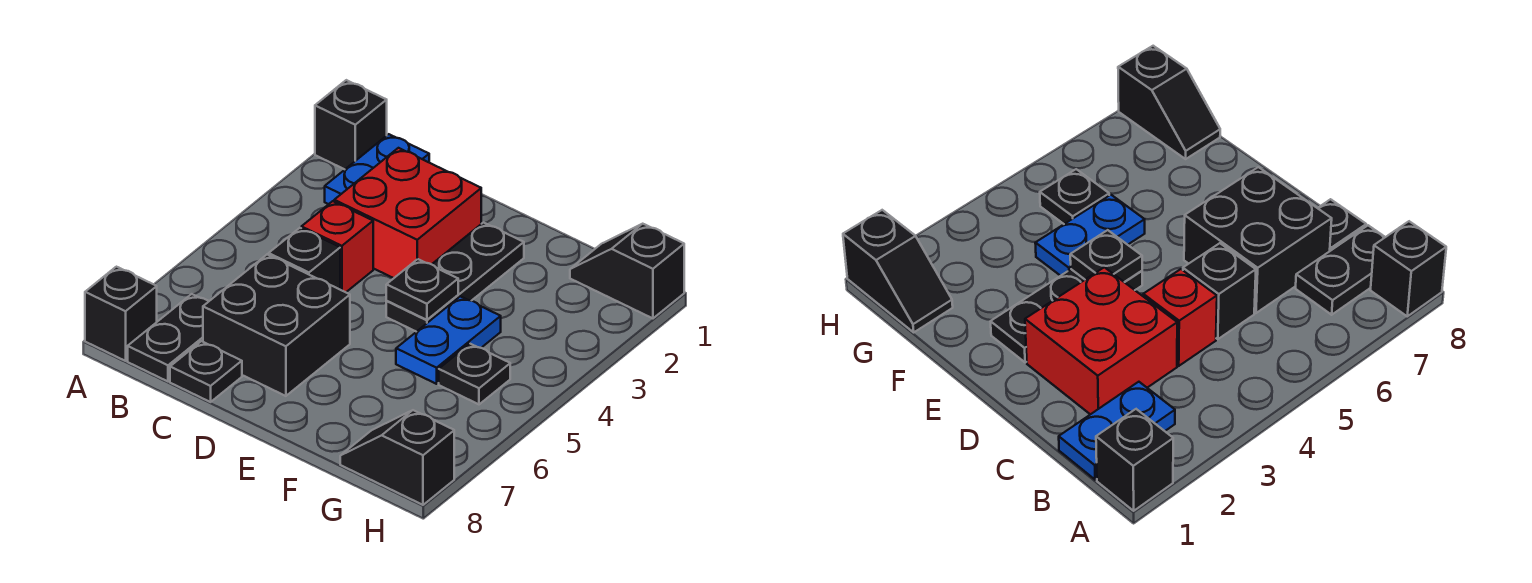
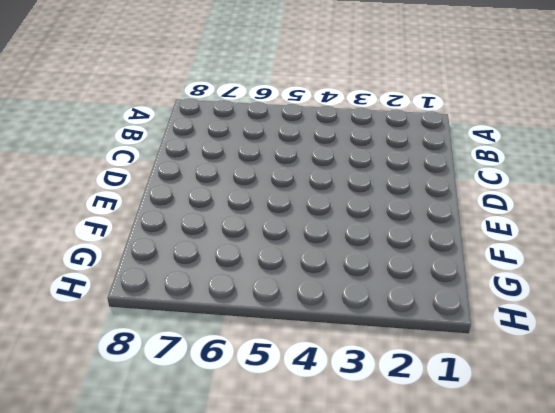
none -> black brick A1 level 1
none -> black brick A8 level 1
none -> blue plate B1:B2 level 1

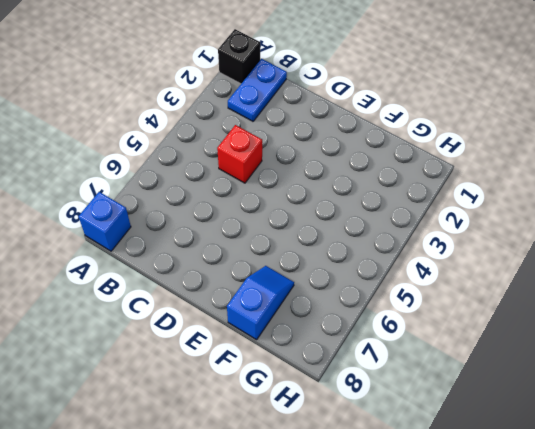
blue brick A8 level 1 -> black brick A8 level 1
blue slope F7:F8 level 1 top 8 -> none
none -> black plate B7:B8 level 1
none -> red brick C2:D3 level 1
none -> black brick C5 level 1

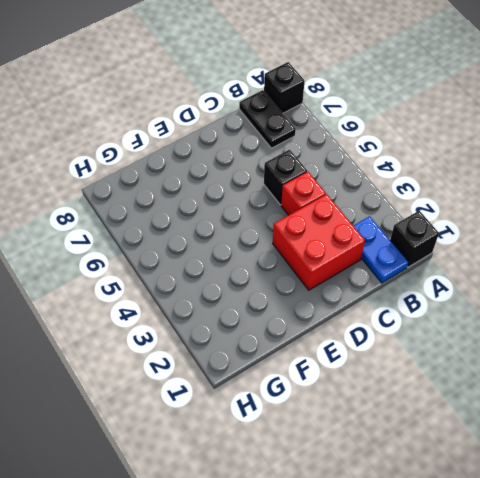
none -> black brick C6:D7 level 1
none -> black plate C8 level 1
none -> black plate E2:E4 level 1

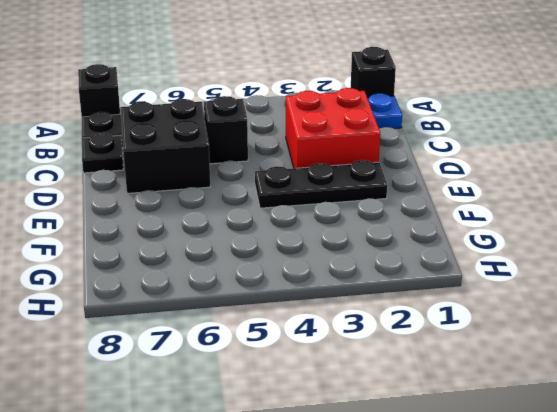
none -> red brick C4 level 1
none -> blue plate F4:F5 level 1
none -> black slope G1:H1 level 1 top H

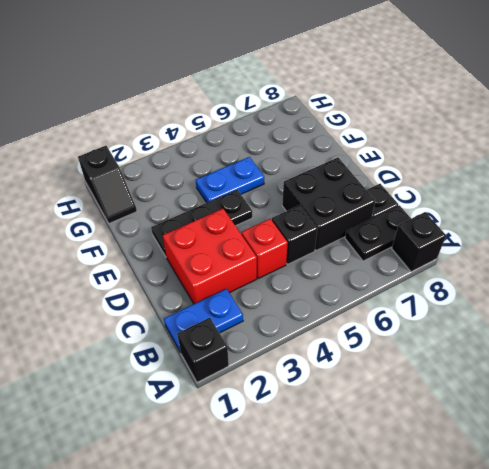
none -> black plate G5 level 1
none -> black slope G8:H8 level 1 top H
none -> black plate E4 level 2

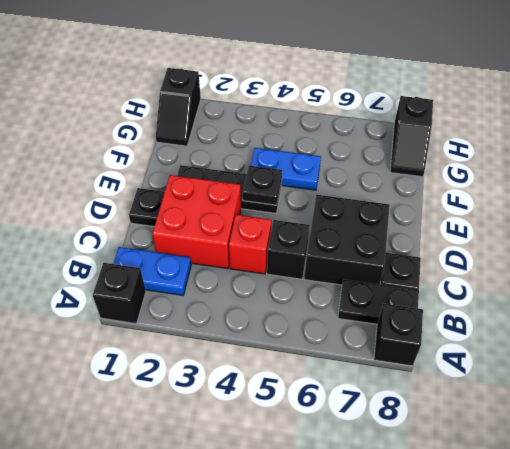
black plate D1 level 1 -> black plate G5 level 1

